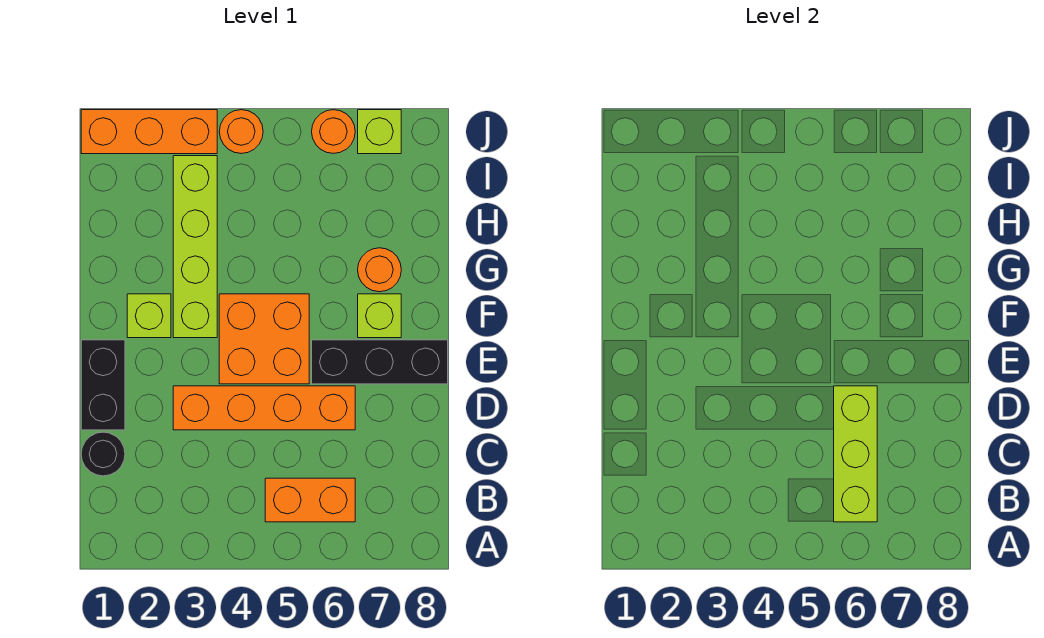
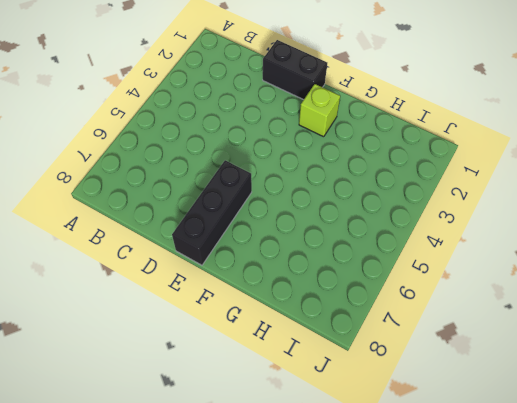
none -> orange brick B5:B6 level 1
none -> black round brick C1 level 1
none -> orange brick D3:D6 level 1

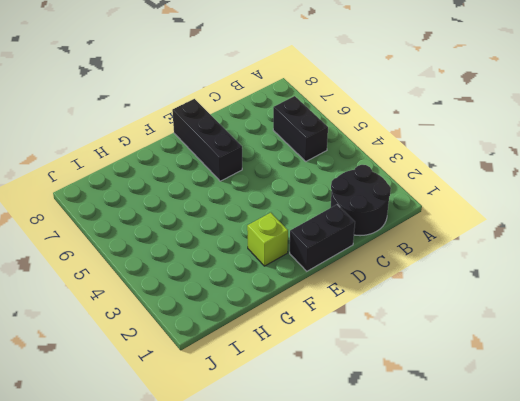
black round brick B1:C2 level 1 -> black round brick C1 level 1
black brick B5:B6 level 1 -> orange brick B5:B6 level 1
none -> orange brick D3:D6 level 1
none -> orange brick E4:F5 level 1
none -> lime brick F3:I3 level 1

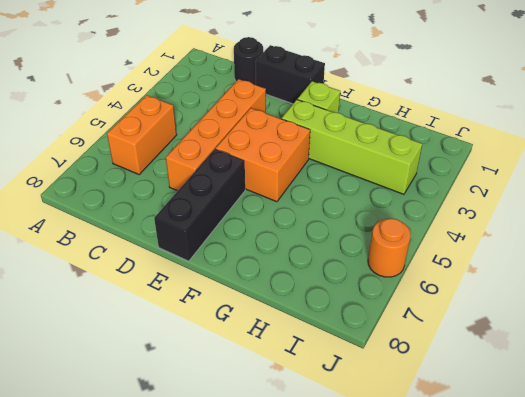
none -> lime brick F7 level 1
none -> orange round brick G7 level 1
none -> orange brick J1:J3 level 1

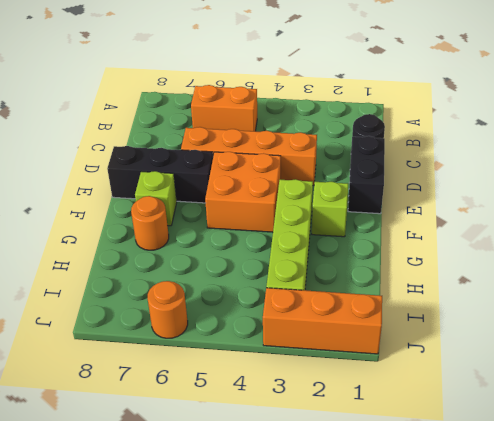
none -> orange round brick J4 level 1
none -> lime brick J7 level 1
none -> lime brick B6:D6 level 2

